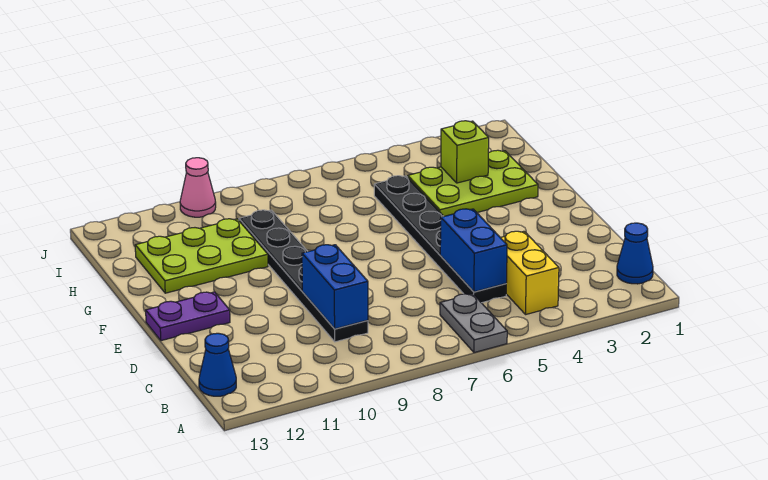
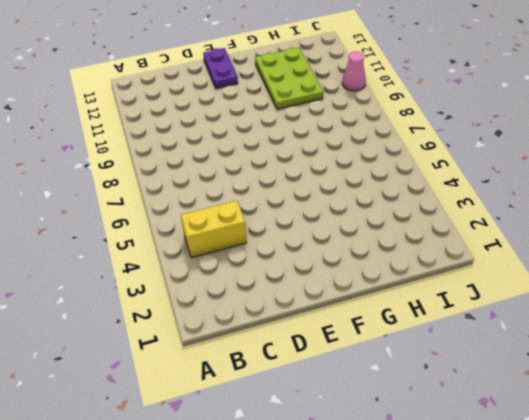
none -> grey plate A6:B6 level 1
none -> blue cone B1 level 1
none -> blue cone B13 level 1

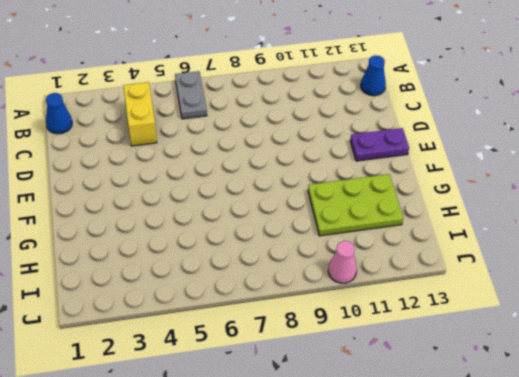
none -> black plate C5:H5 level 1
none -> black plate C9:H9 level 1
none -> lime plate G2:H4 level 1

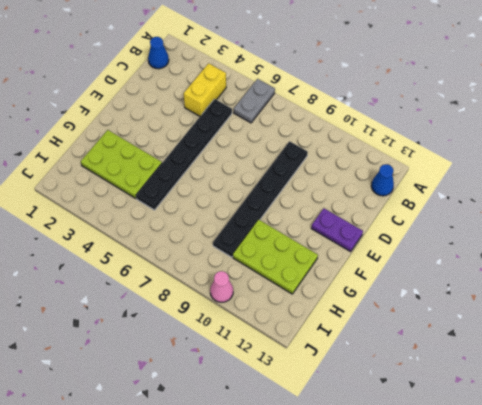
none -> blue brick C5:D5 level 2
none -> blue brick C9:D9 level 2
none -> lime brick H3 level 2

